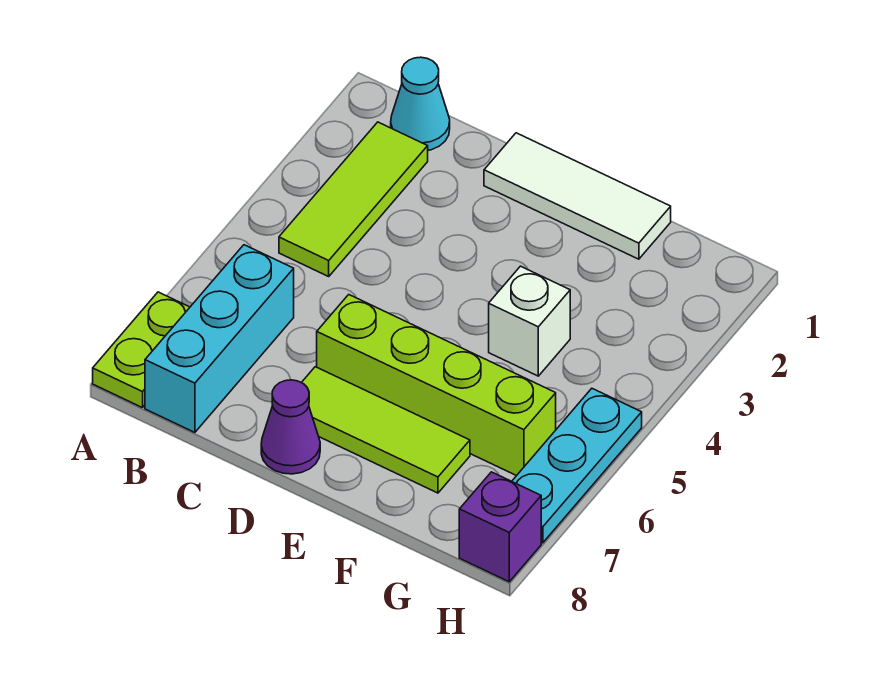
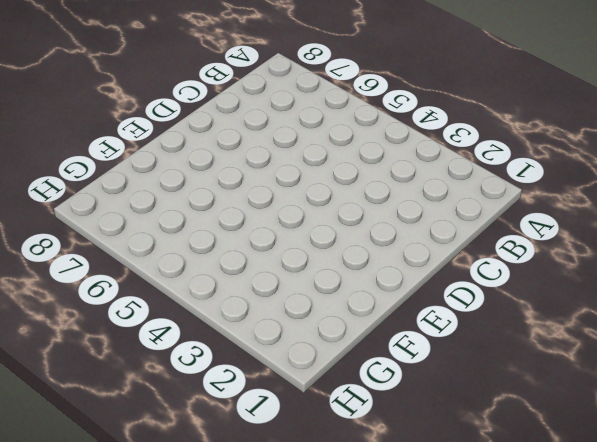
none -> lime plate A7:A8 level 1
none -> cyan cone B1 level 1

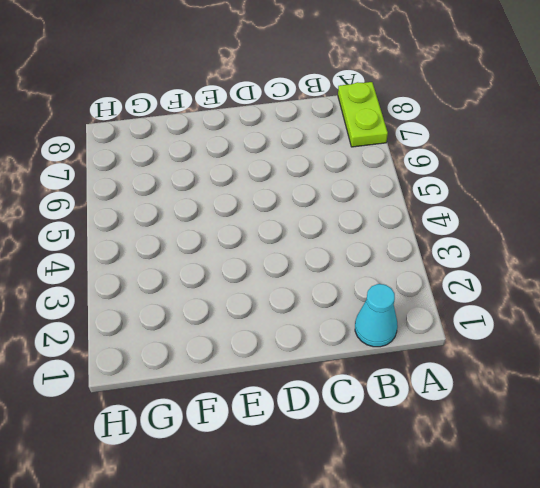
none -> lime tile B2:B4 level 1
none -> cyan brick B6:B8 level 1

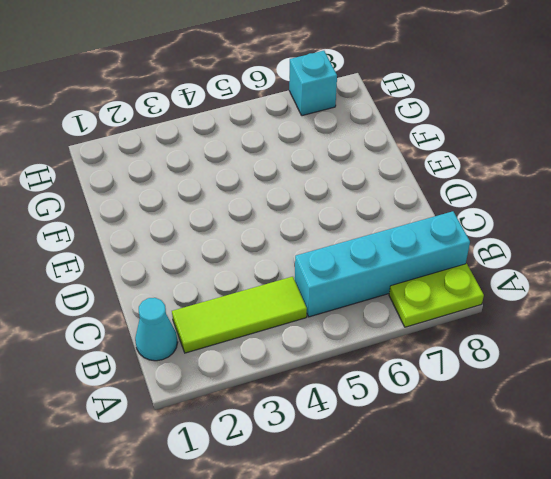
cyan brick B5:B8 level 1 -> cyan brick B6:B8 level 1
cyan brick H7 level 1 -> cyan plate H5:H7 level 1
none -> white tile D1:F1 level 1
none -> lime brick D6:G6 level 1

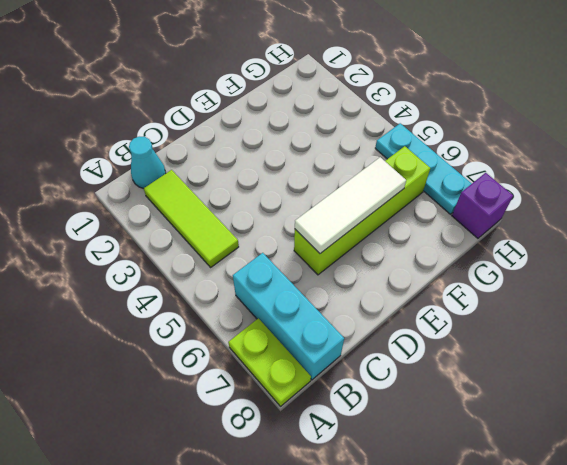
white tile D6:F6 level 2 -> white tile D1:F1 level 1
none -> lime tile D7:F7 level 1
none -> purple cone D8 level 1

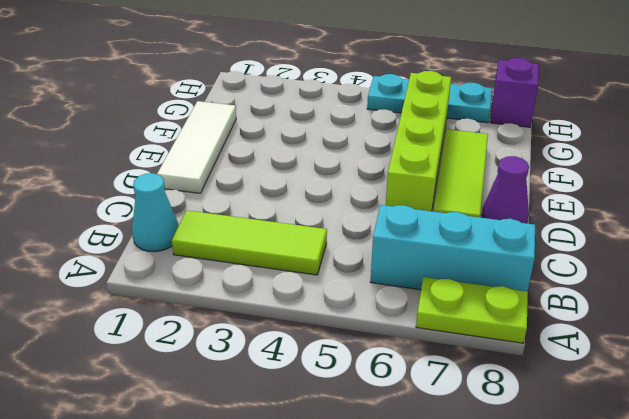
none -> white brick F4 level 1

